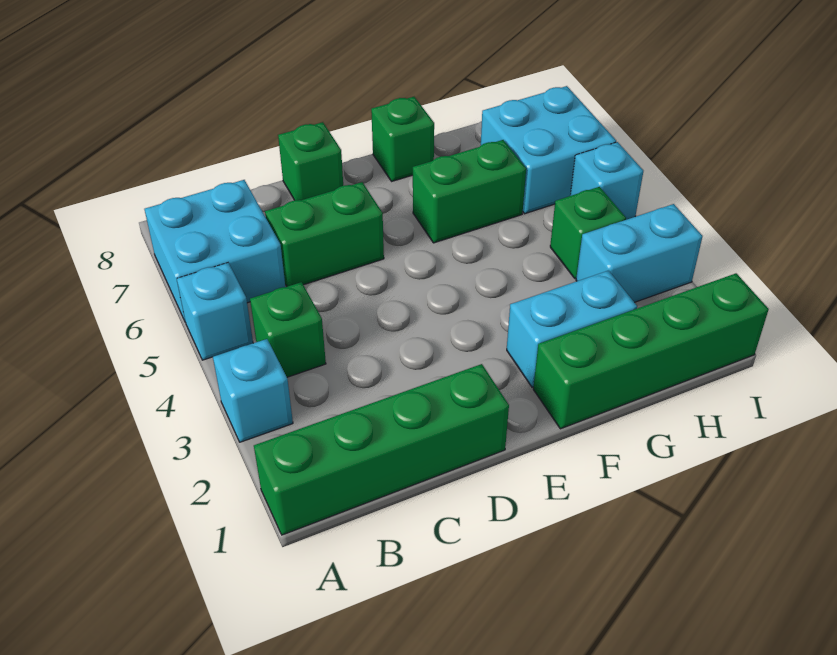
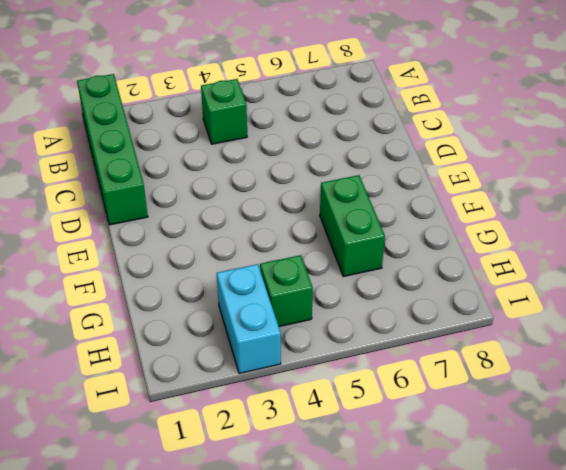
none -> cyan brick A3 level 1
none -> cyan brick A5 level 1
none -> cyan brick A6:B7 level 1

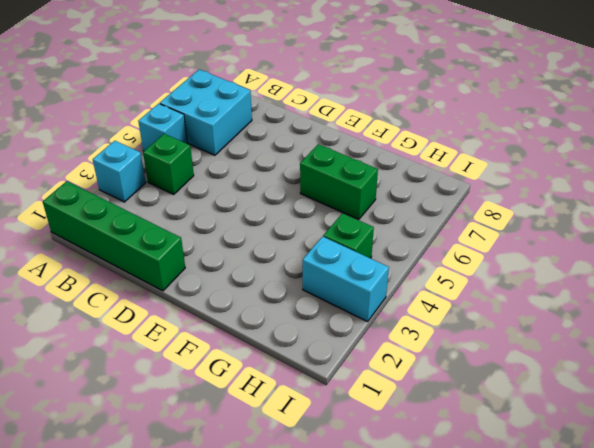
none -> green brick C6:D6 level 1
none -> green brick D8 level 1
none -> green brick F1:I1 level 1

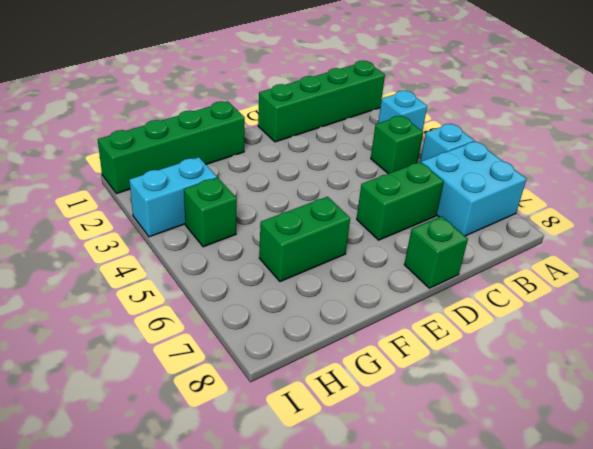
none -> cyan brick F2:G2 level 1
none -> green brick F8 level 1
none -> cyan brick H6:I7 level 1

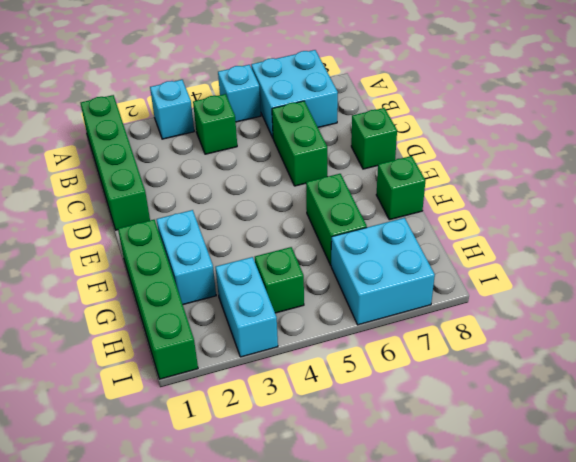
none -> cyan brick I5 level 1

